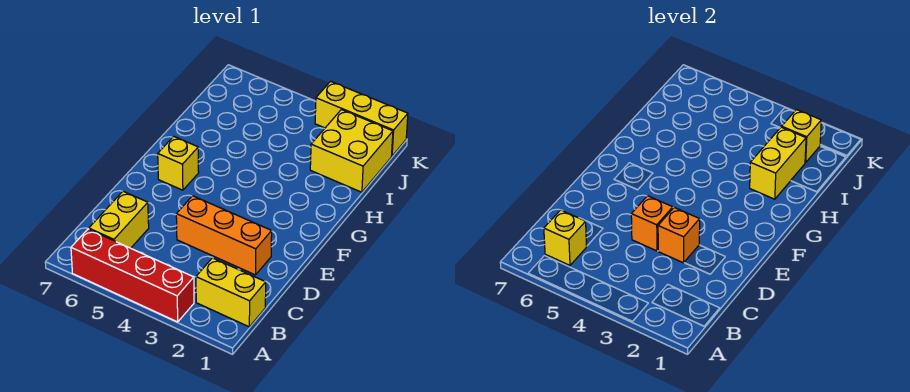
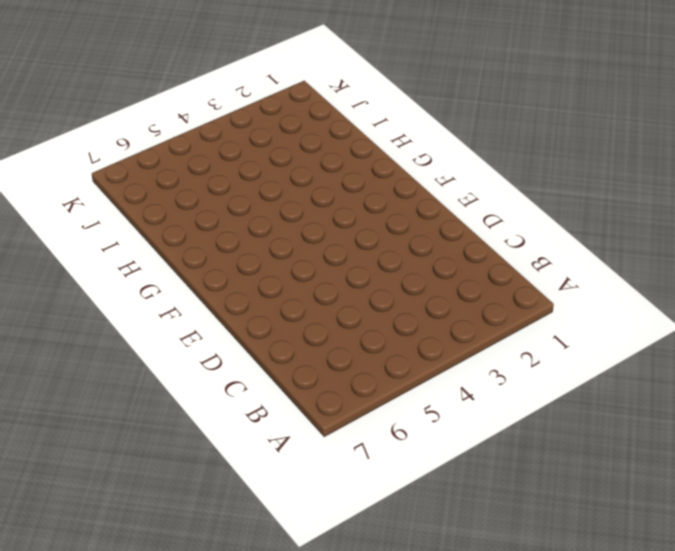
none -> red brick A3:A6 level 1
none -> yellow brick B1:B2 level 1
none -> yellow brick B6:C6 level 1

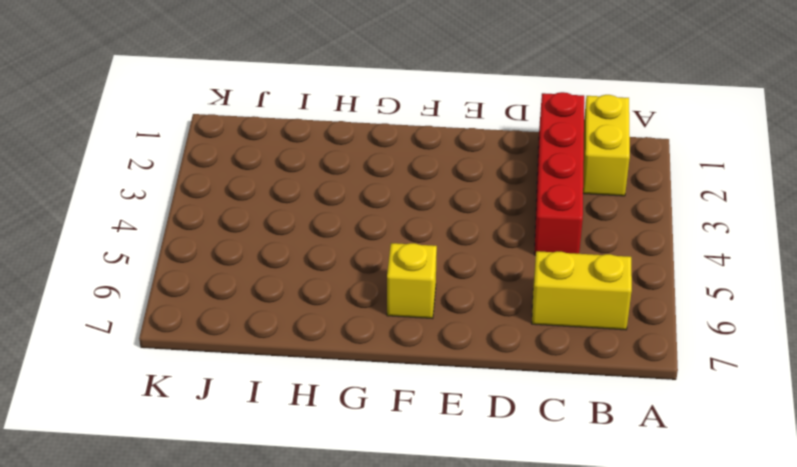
red brick C1:C4 level 1 -> red brick A3:A6 level 1
none -> orange brick D2:D4 level 1
none -> yellow brick I1:J2 level 1
none -> yellow brick K1:K3 level 1

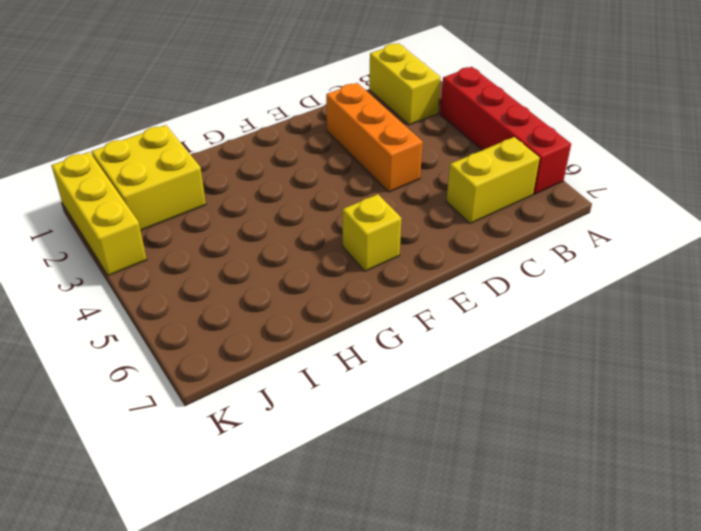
none -> yellow brick B6 level 2
none -> orange brick D3 level 2
none -> orange brick D4 level 2

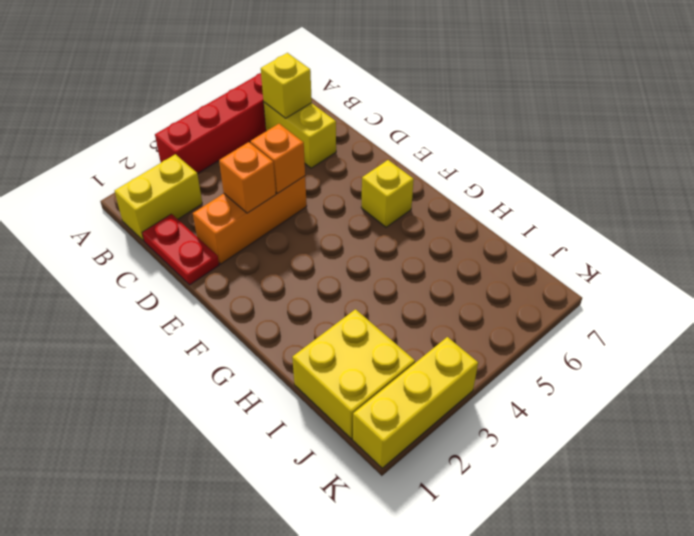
red plate C1:D1 level 1 -> none
none -> yellow brick H2:I2 level 2
none -> yellow brick J2 level 2

